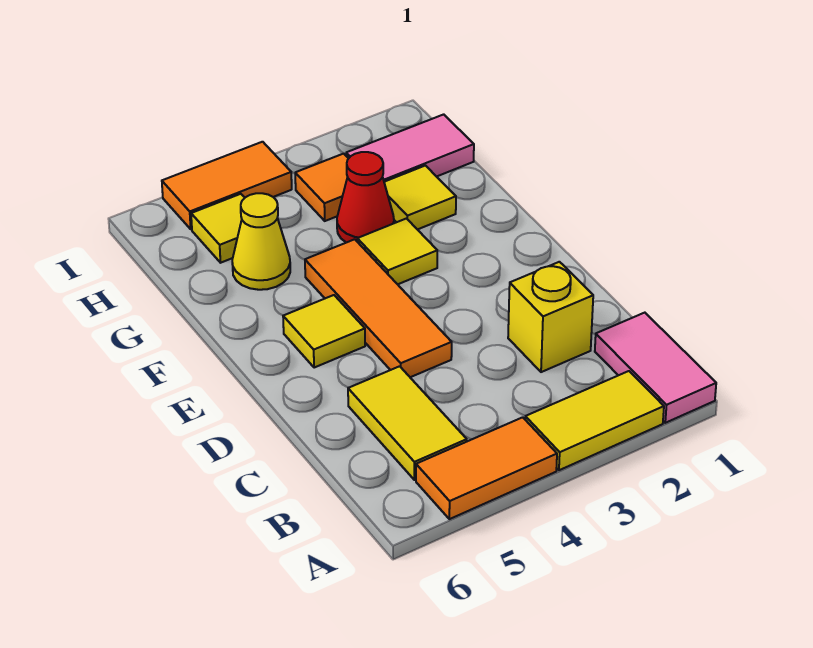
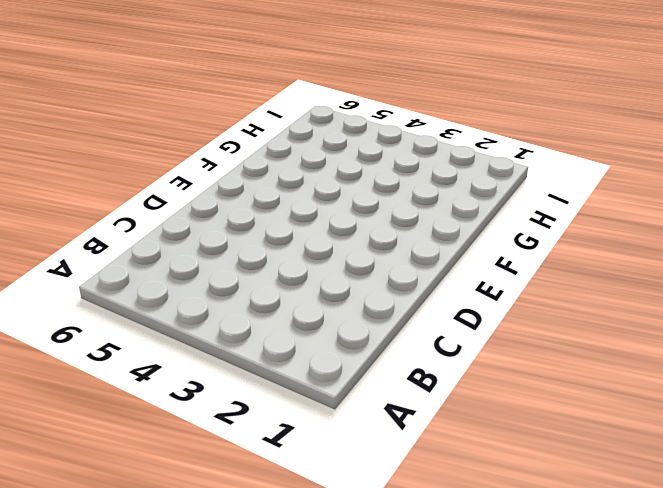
none -> pink tile A1:B1 level 1
none -> yellow tile A2:A3 level 1
none -> orange tile A4:A5 level 1

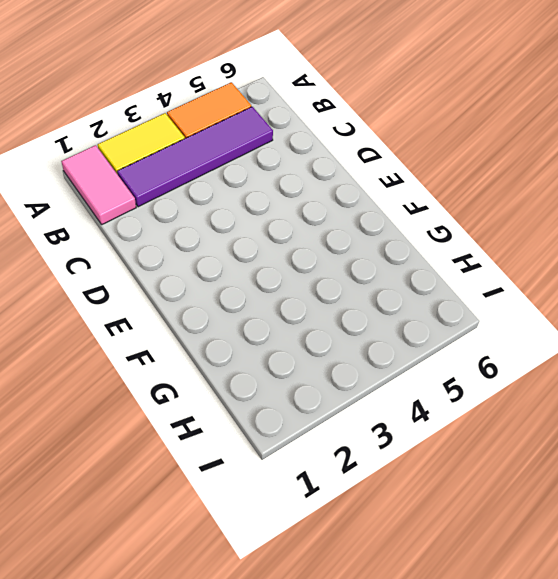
purple tile B2:B5 level 1 -> yellow tile B5:C5 level 1
none -> yellow brick C2 level 1
none -> orange tile D4:F4 level 1
none -> yellow tile E5 level 1

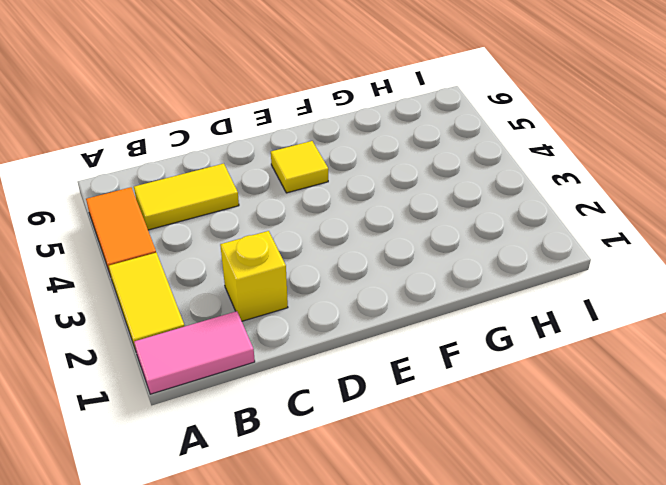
none -> orange tile D4:F4 level 1
none -> yellow tile F3 level 1
none -> yellow tile G2 level 1

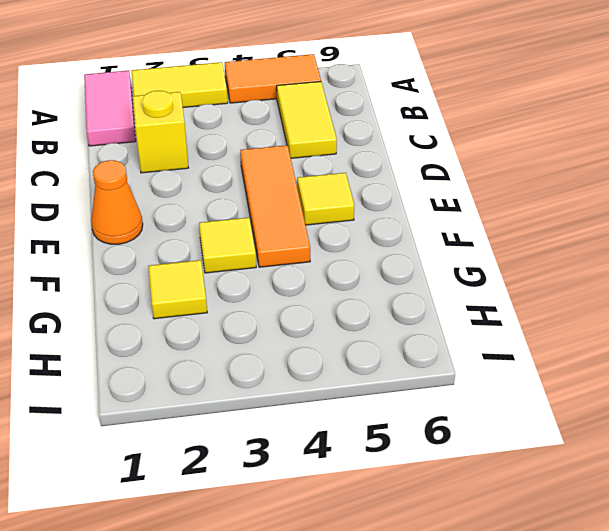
orange cone E1 level 1 -> none
none -> red cone G3 level 1
none -> yellow cone G5 level 1
none -> pink tile H1:H2 level 1

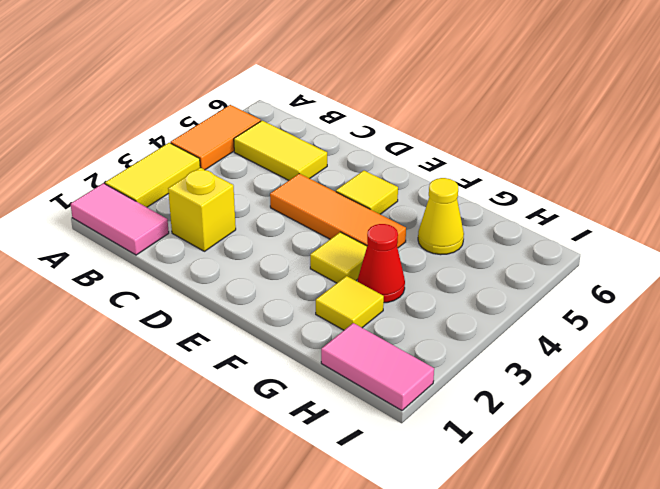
pink tile H1:I1 level 1 -> pink tile H1:H2 level 1
none -> orange tile H3 level 1
none -> yellow tile H5 level 1
none -> orange tile I4:I5 level 1

